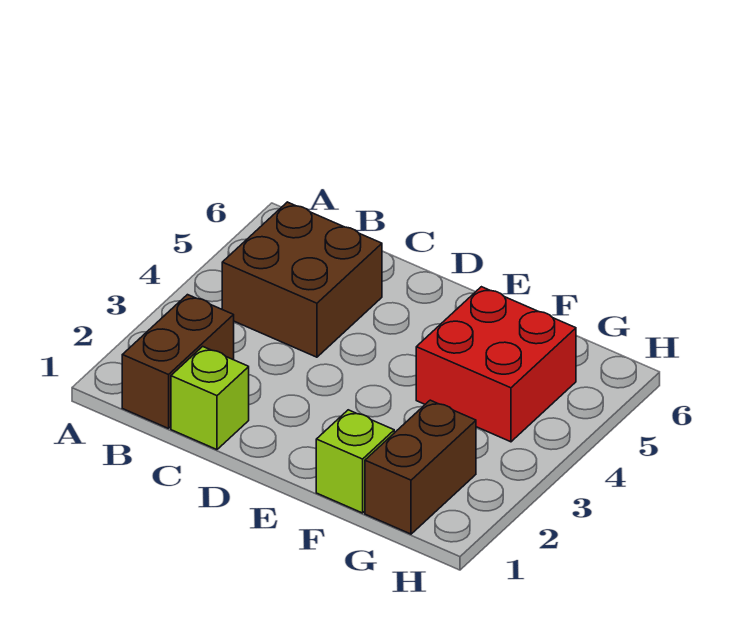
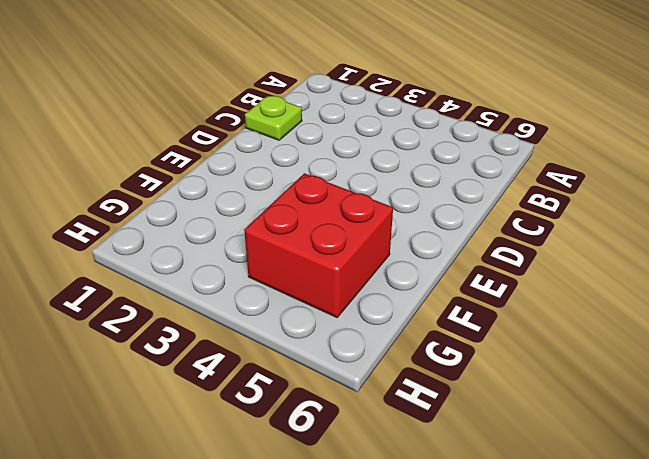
lime plate C1 level 1 -> lime brick C1 level 1
none -> brown brick B1:B2 level 1
none -> brown brick B4:C5 level 1

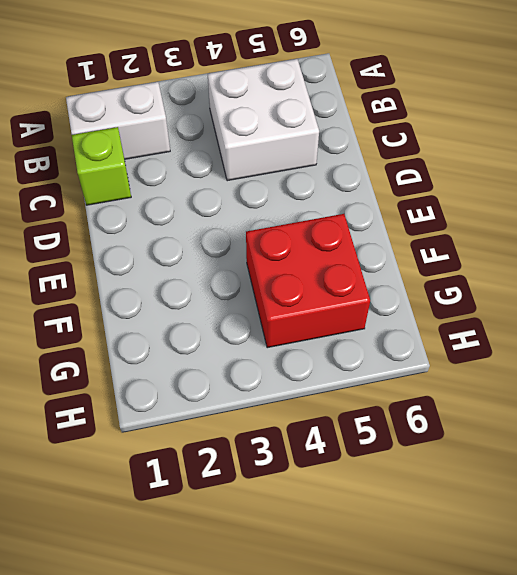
white brick B1:B2 level 1 -> brown brick B1:B2 level 1
white brick B4:C5 level 1 -> brown brick B4:C5 level 1
none -> lime brick F1 level 1
none -> brown brick G1:G2 level 1

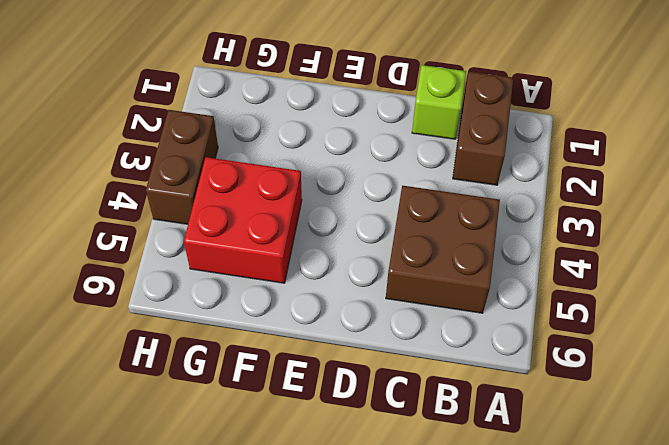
brown brick H3:H4 level 1 -> brown brick G1:G2 level 1
none -> lime brick F1 level 1

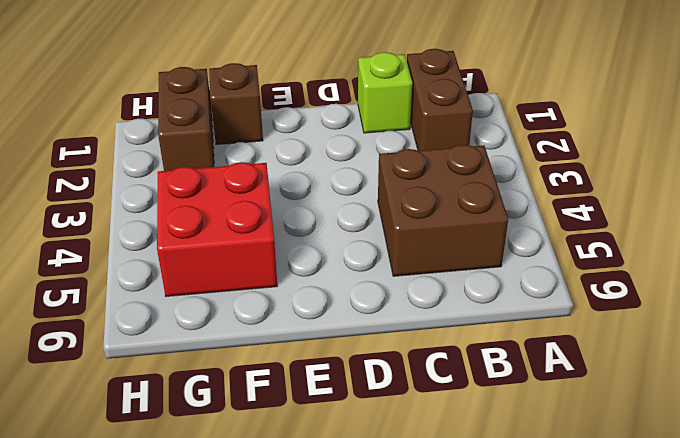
brown brick F1 level 1 -> lime brick F1 level 1

